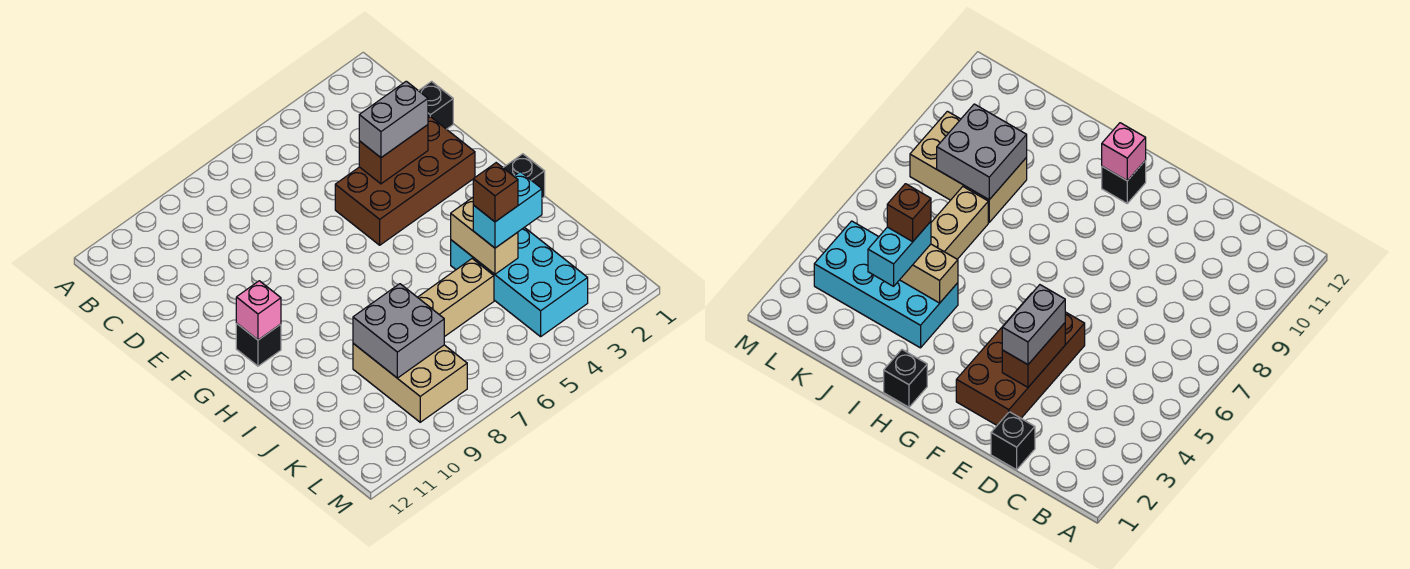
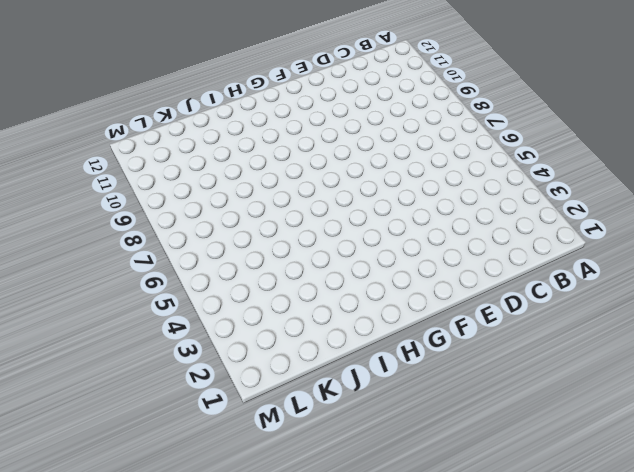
none -> black brick D1 level 1
none -> brown brick E2:F5 level 1
none -> black brick G11 level 1

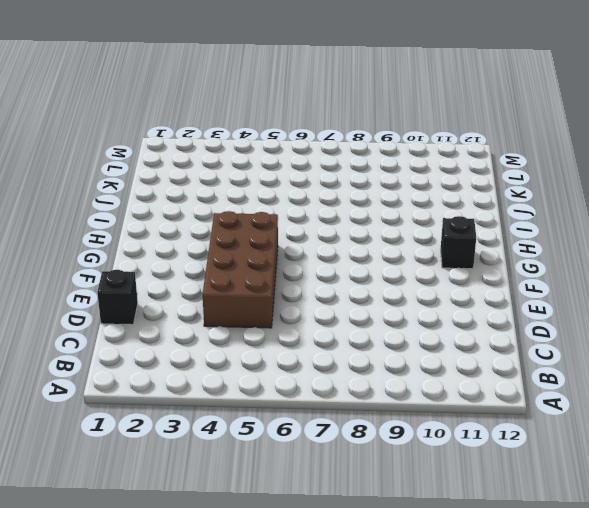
brown brick D4:G5 level 1 -> brown brick E2:F5 level 1
none -> black brick H1 level 1
none -> cyan brick I3:L4 level 1
none -> tan brick J5:J7 level 1

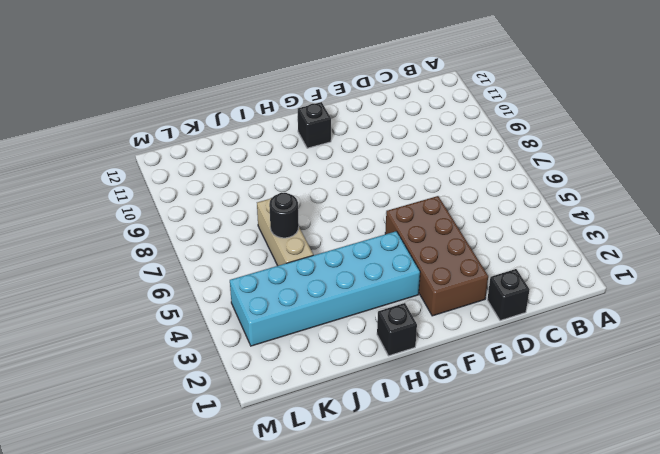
cyan brick G3:L4 level 1 -> cyan brick I3:L4 level 1
black round brick J6 level 2 -> none
none -> tan brick J8:L9 level 1
none -> brown brick E3:E4 level 2
none -> pink brick G11 level 2

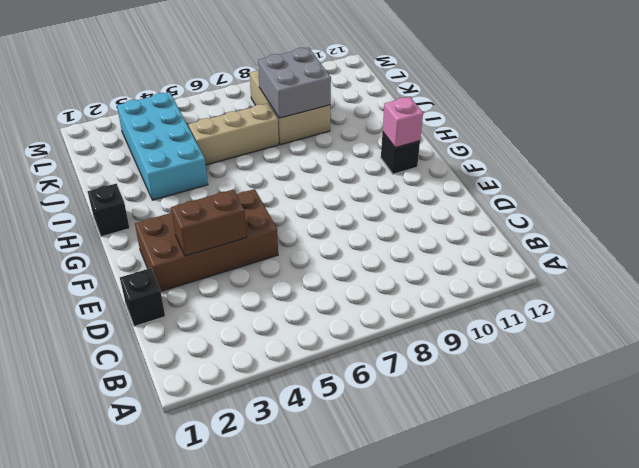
none -> tan brick I4:J4 level 2
none -> grey brick E3:E4 level 3
none -> cyan brick J3:J4 level 3

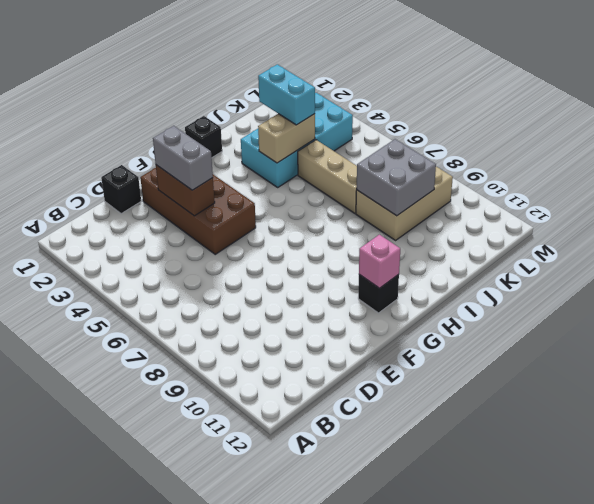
none -> brown brick J4 level 4

